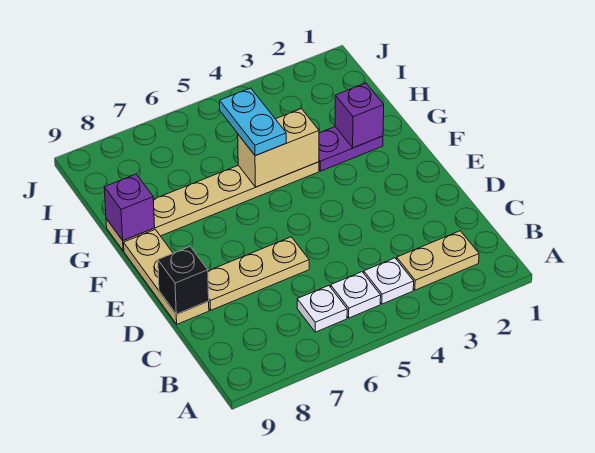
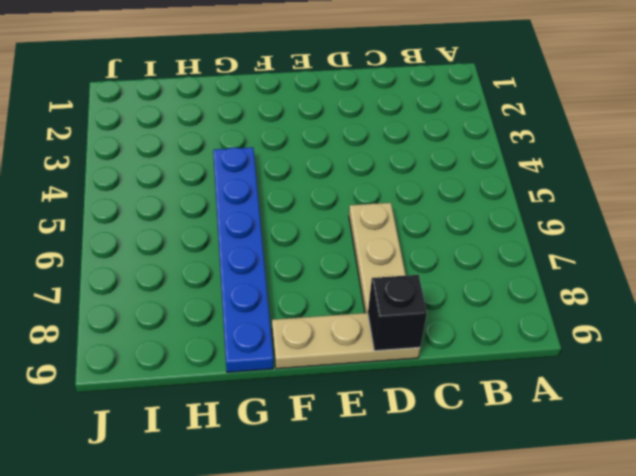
blue plate G4:G9 level 1 -> tan plate G4:G9 level 1
none -> tan plate B2:B3 level 1
none -> white plate B4 level 1
none -> white plate B5 level 1

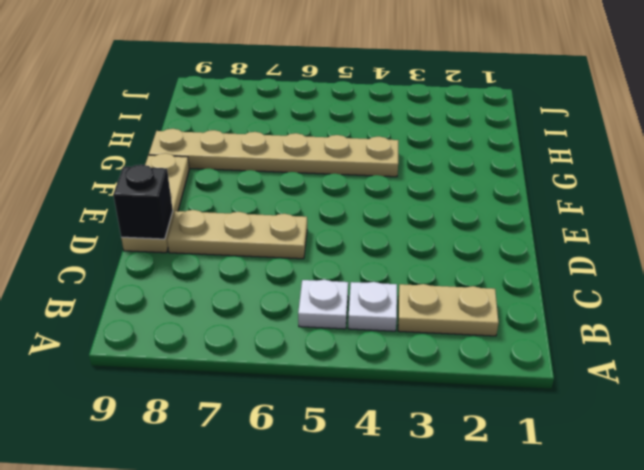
none -> white plate B6 level 1
none -> purple plate G2:G3 level 1
none -> purple brick G2 level 2

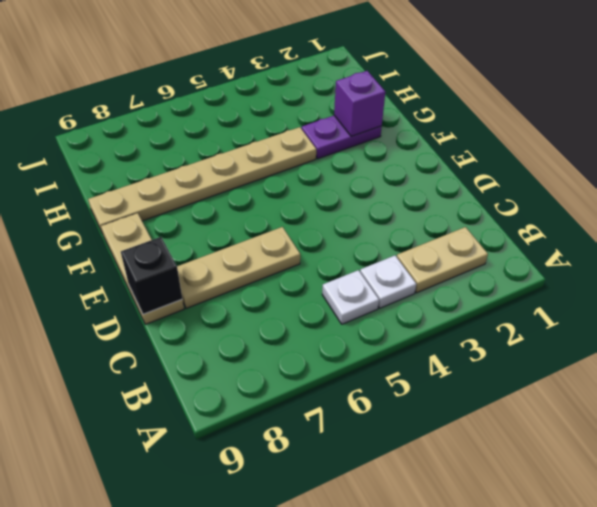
none -> white plate B6 level 1
none -> tan brick G4:G5 level 2
none -> purple brick G9 level 2

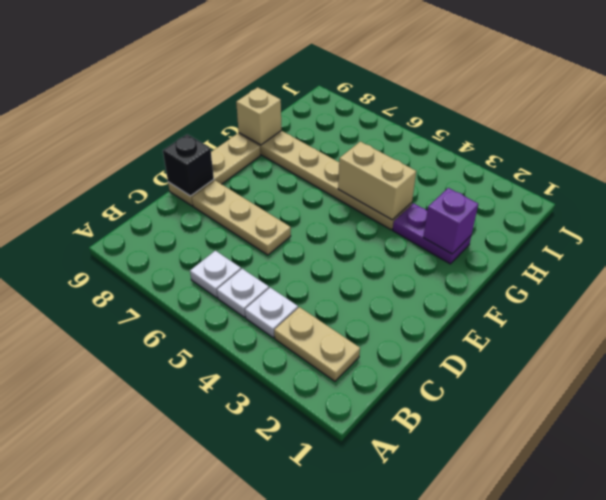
tan brick G9 level 2 -> purple brick G9 level 2
none -> cyan plate G5:H5 level 3

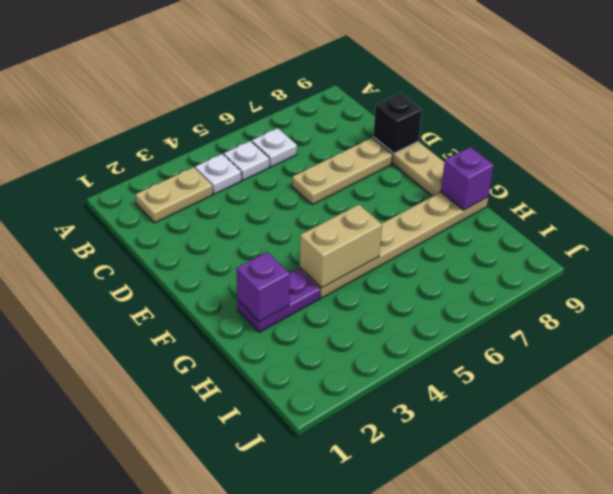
none -> cyan plate G5:H5 level 3

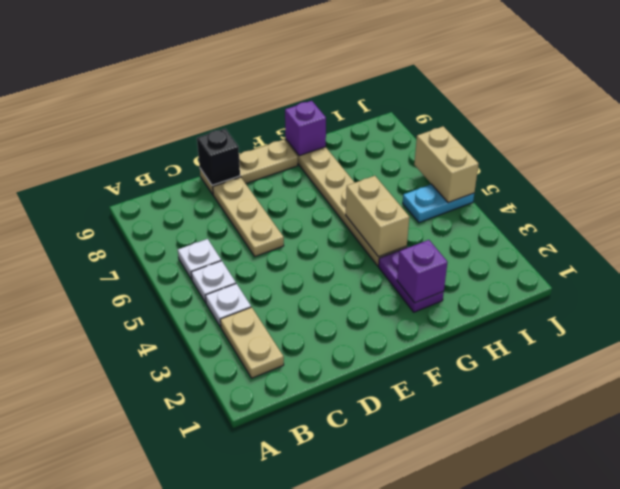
cyan plate I5:J5 level 1 -> cyan plate G5:H5 level 3
tan brick J5:J6 level 2 -> none

